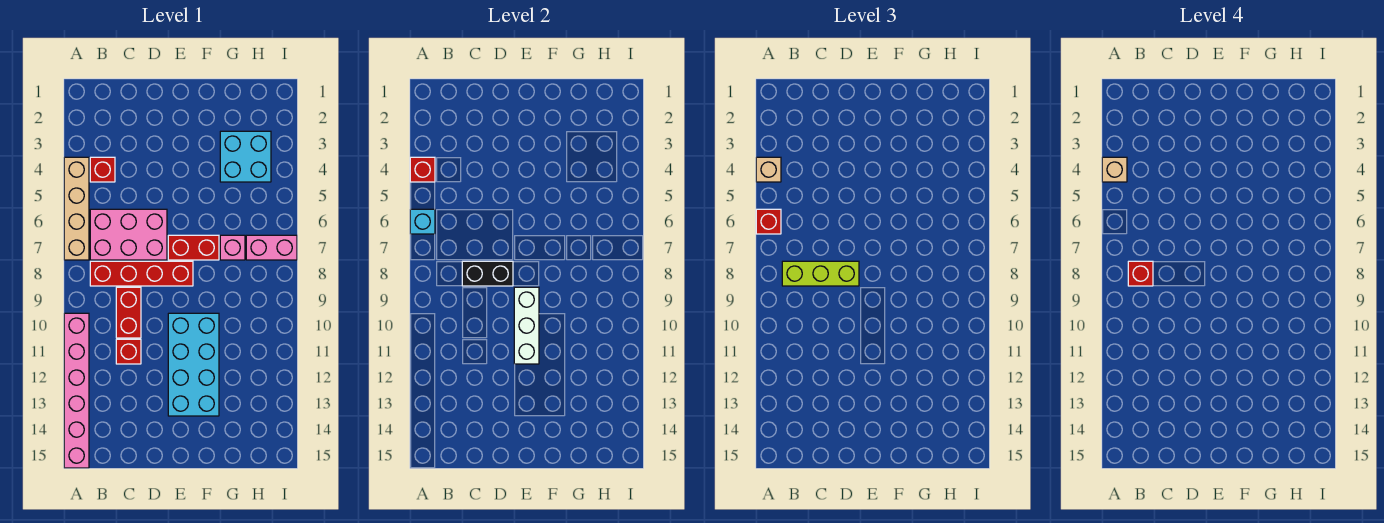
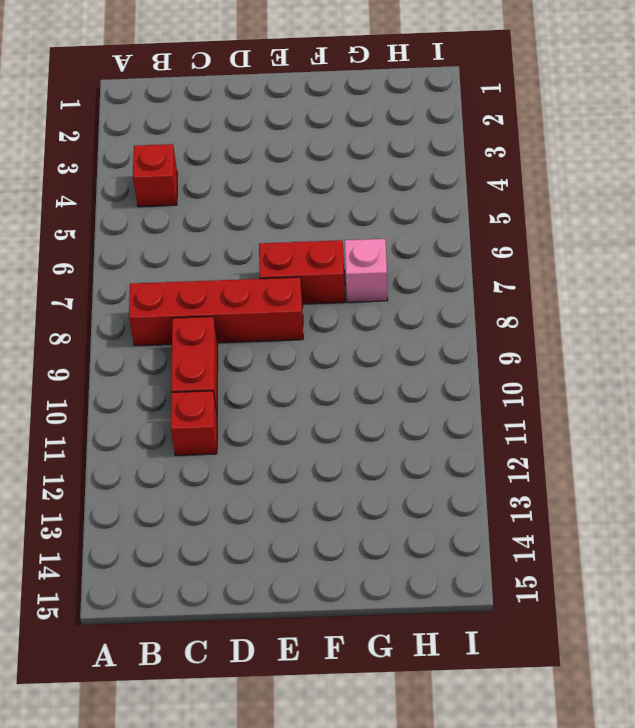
none -> tan brick A4:A7 level 1
none -> pink brick A10:A15 level 1
none -> pink brick B6:D7 level 1

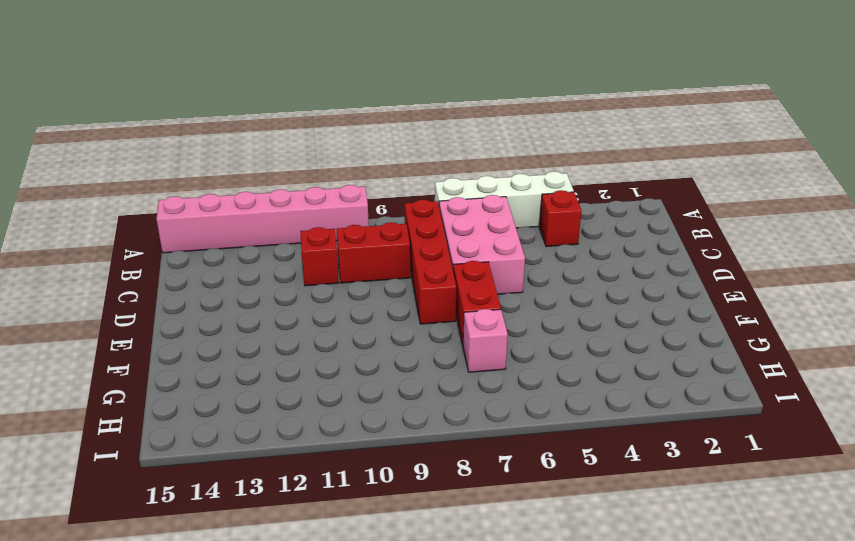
white brick A4:A7 level 1 -> tan brick A4:A7 level 1
none -> cyan brick E10:F13 level 1
none -> cyan brick G3:H4 level 1
none -> pink brick H7:I7 level 1

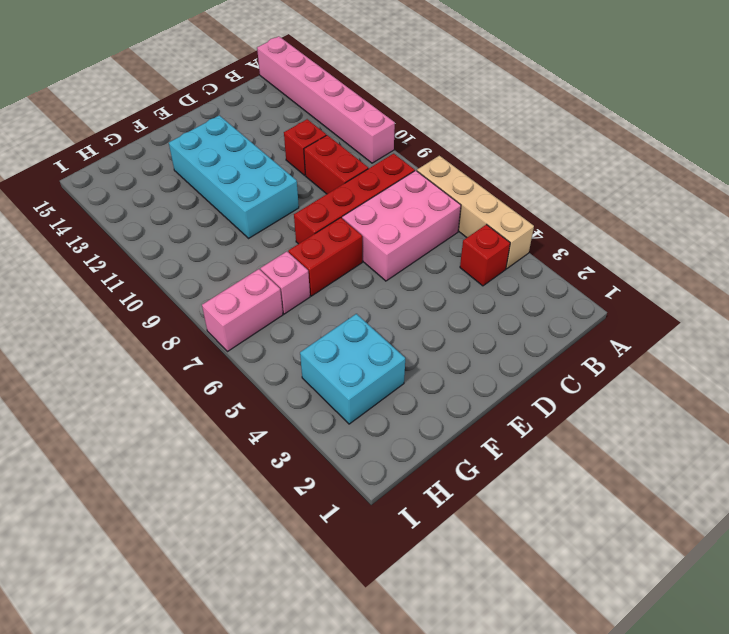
none -> red brick A4 level 2
none -> cyan brick A6 level 2
none -> black brick C8:D8 level 2

